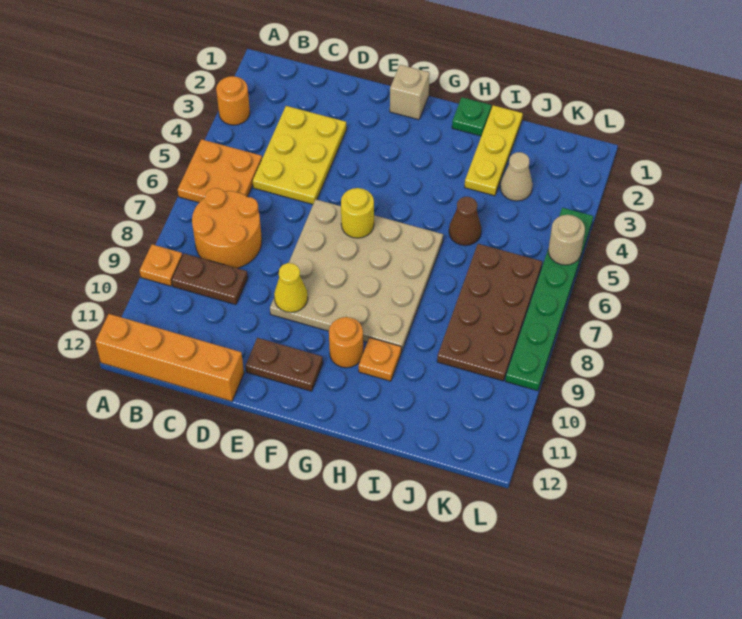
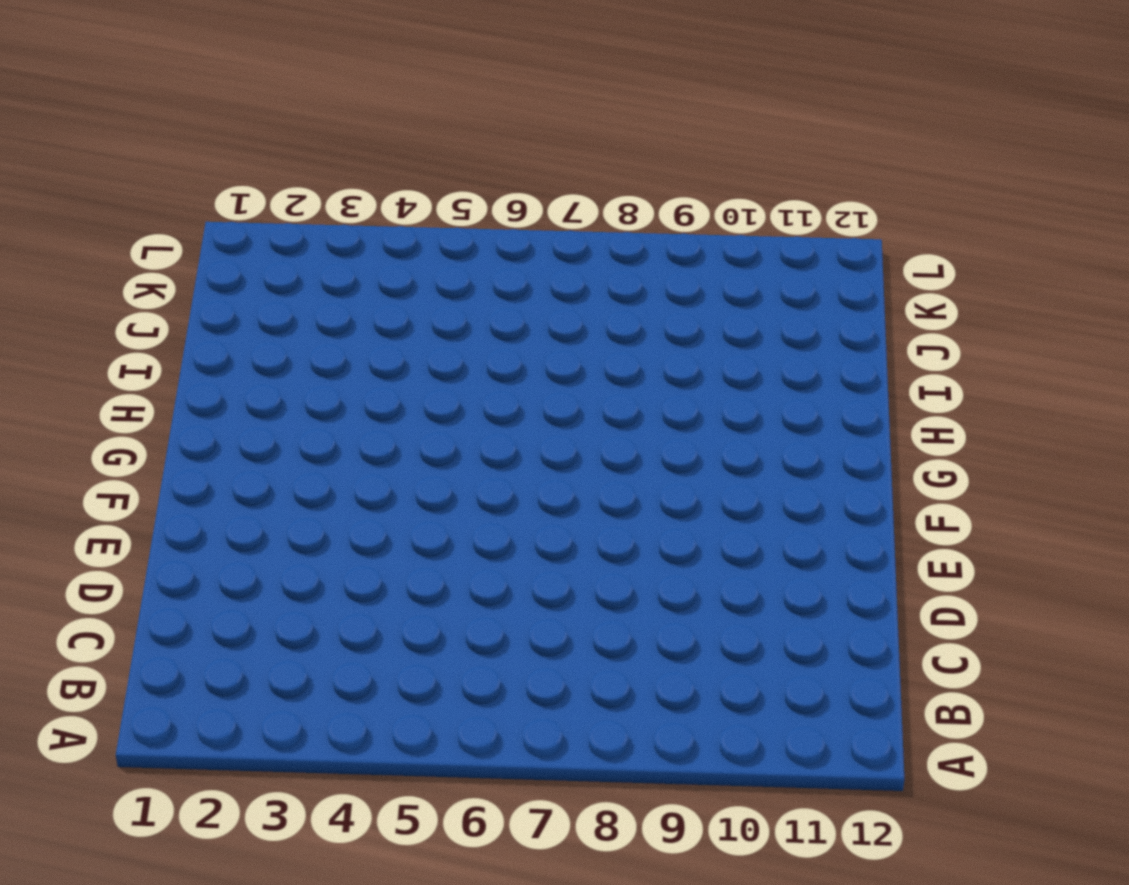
none -> orange round brick A3 level 1
none -> orange plate A5:B6 level 1
none -> orange plate A9 level 1

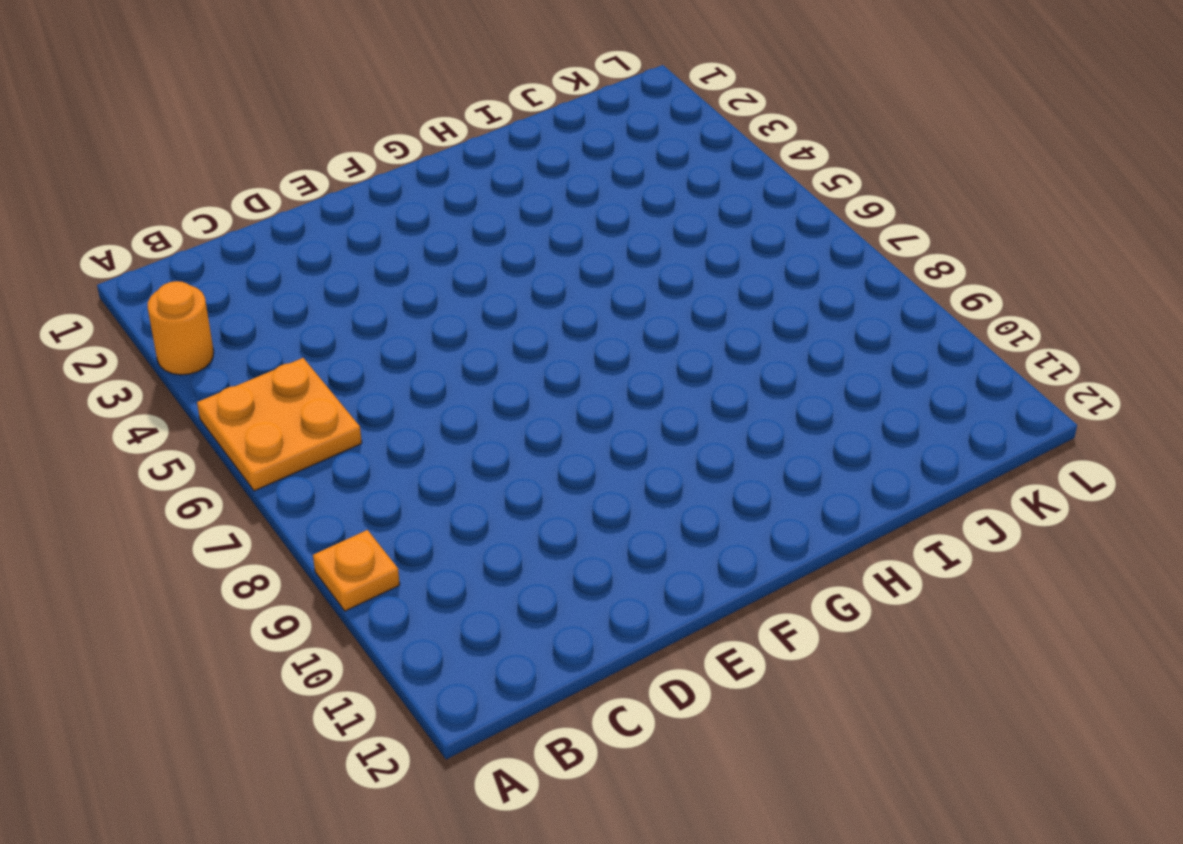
none -> orange brick A12:D12 level 1
none -> orange round brick B7:C8 level 1
none -> brown plate B9:C9 level 1

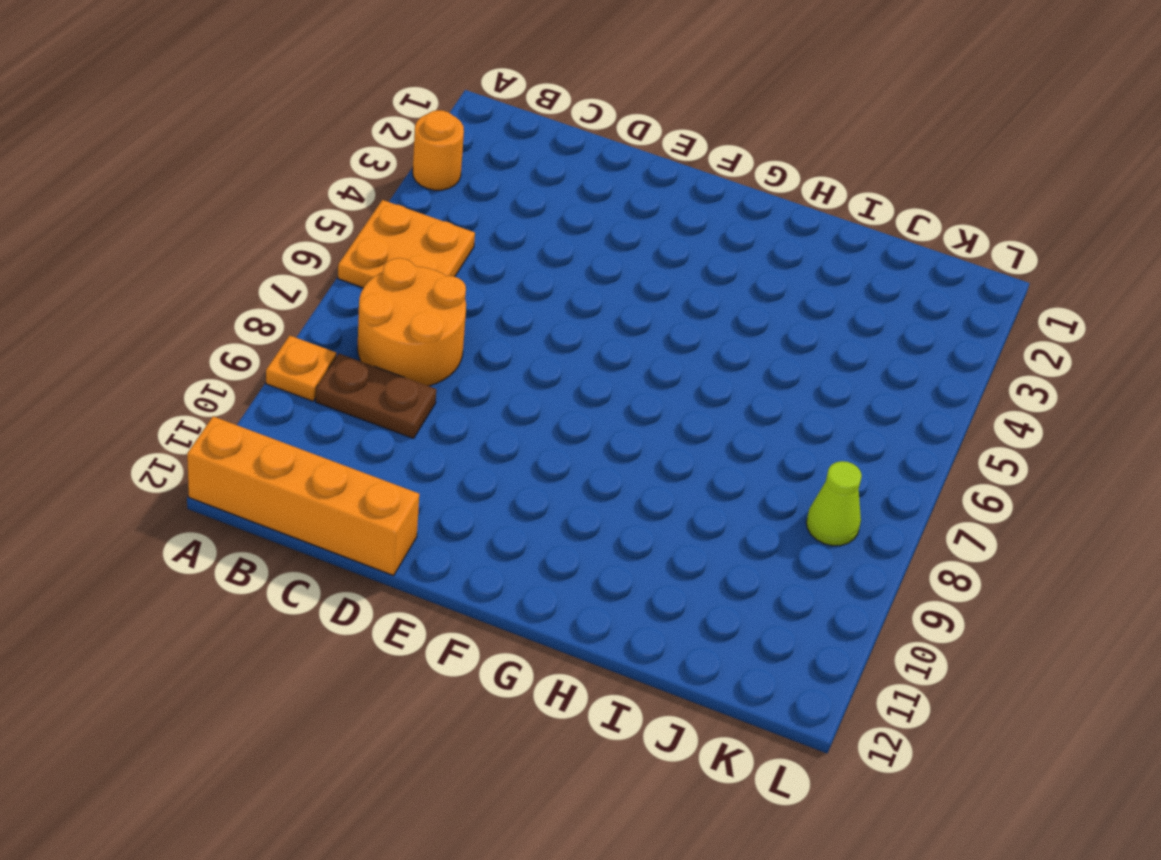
lime cone K8 level 1 -> brown plate J6:K9 level 1
none -> yellow plate C3:D5 level 1
none -> tan plate E6:H9 level 1
none -> brown plate E11:F11 level 1

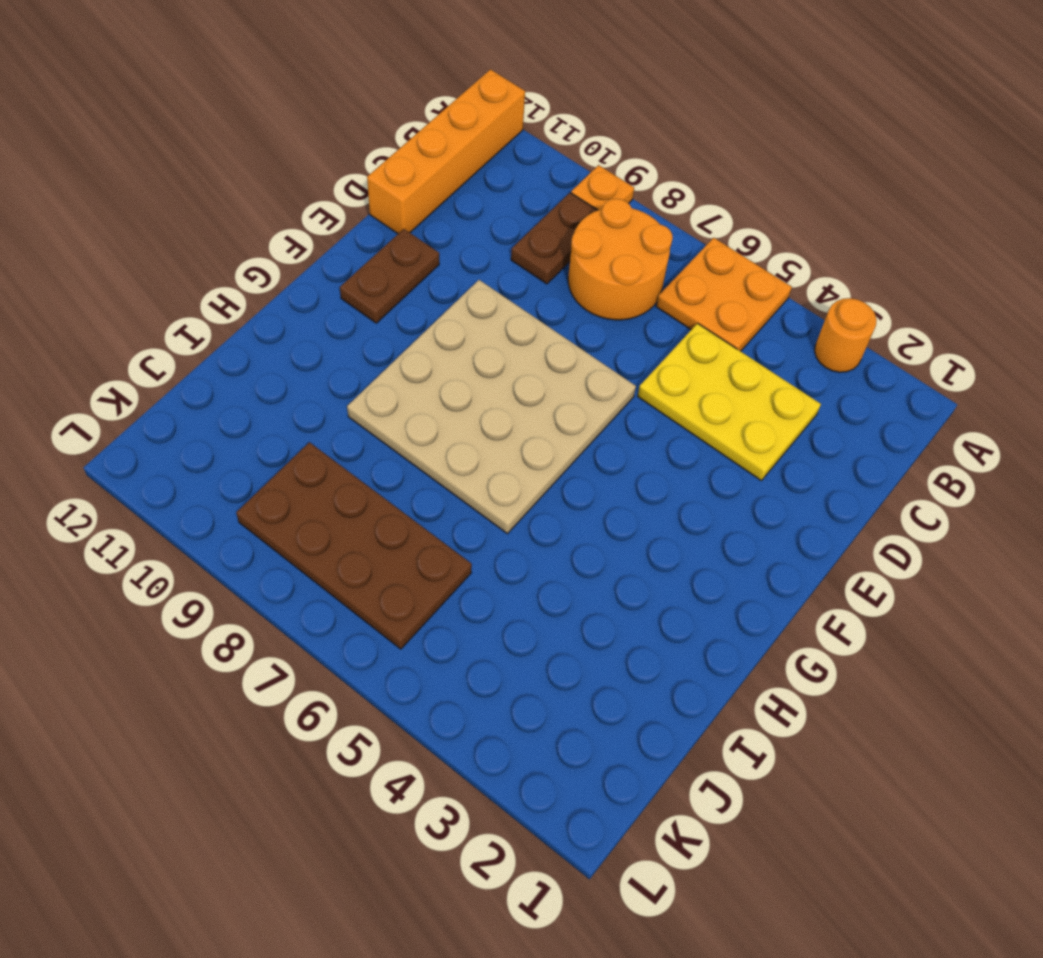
none -> tan brick F1 level 1
none -> orange round brick G10 level 1
none -> green plate H1 level 1

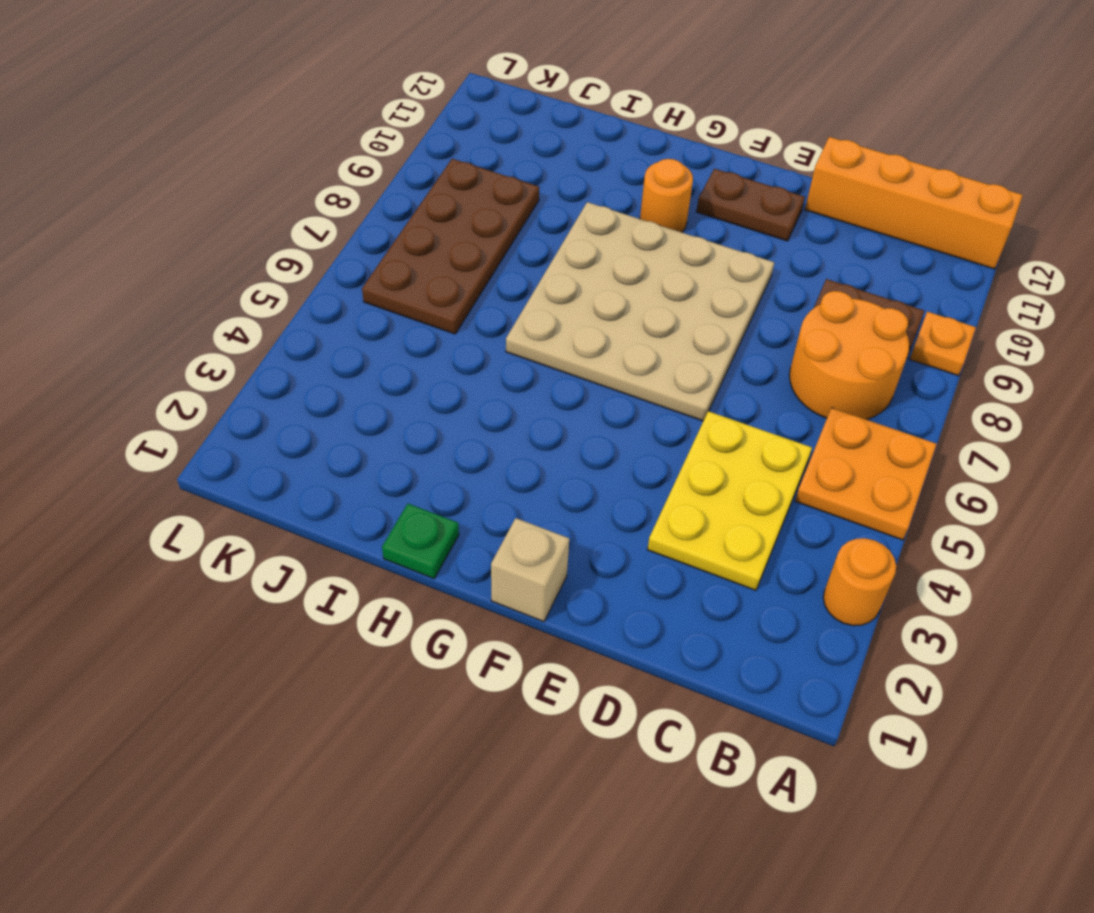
none -> orange plate H10 level 1
none -> yellow plate I1:I3 level 1
none -> brown cone I5 level 1

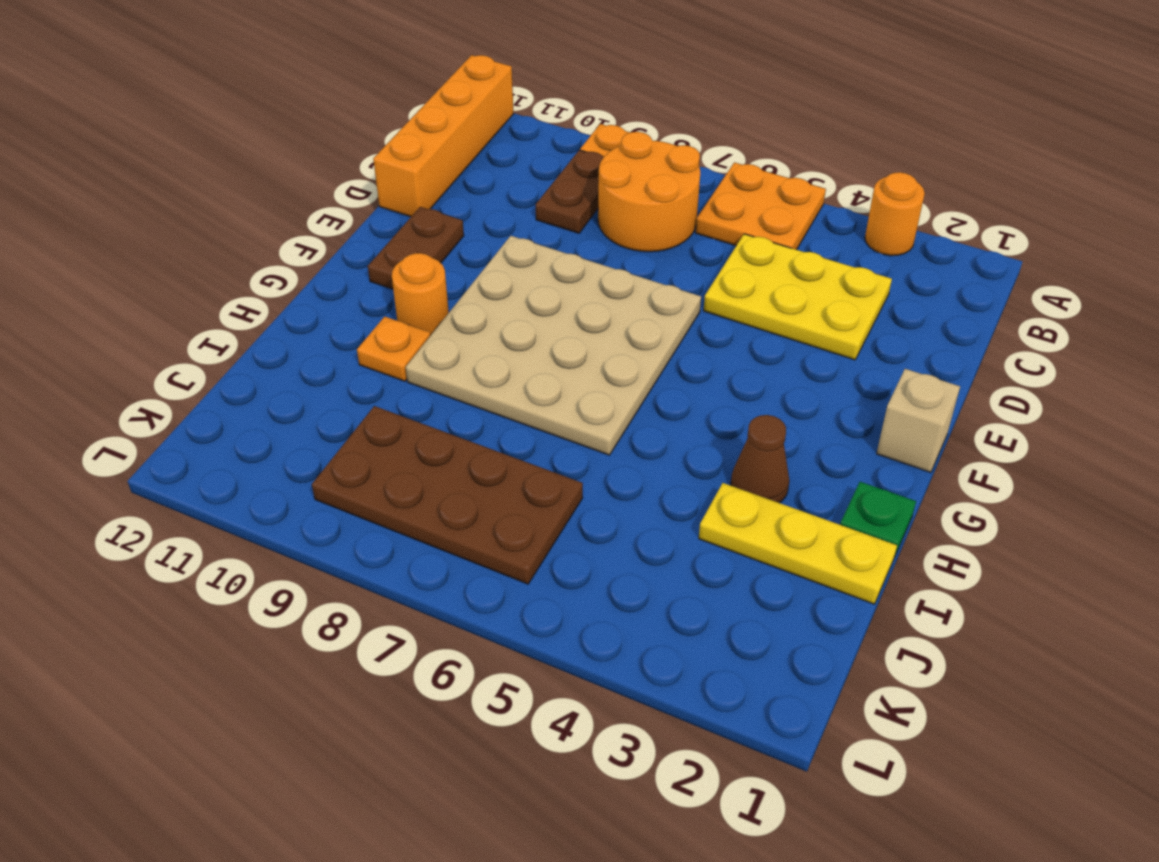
brown cone H3 level 1 -> brown cone I5 level 1
none -> tan cone J3 level 1
none -> green plate L4:L9 level 1
none -> yellow cone E9 level 2

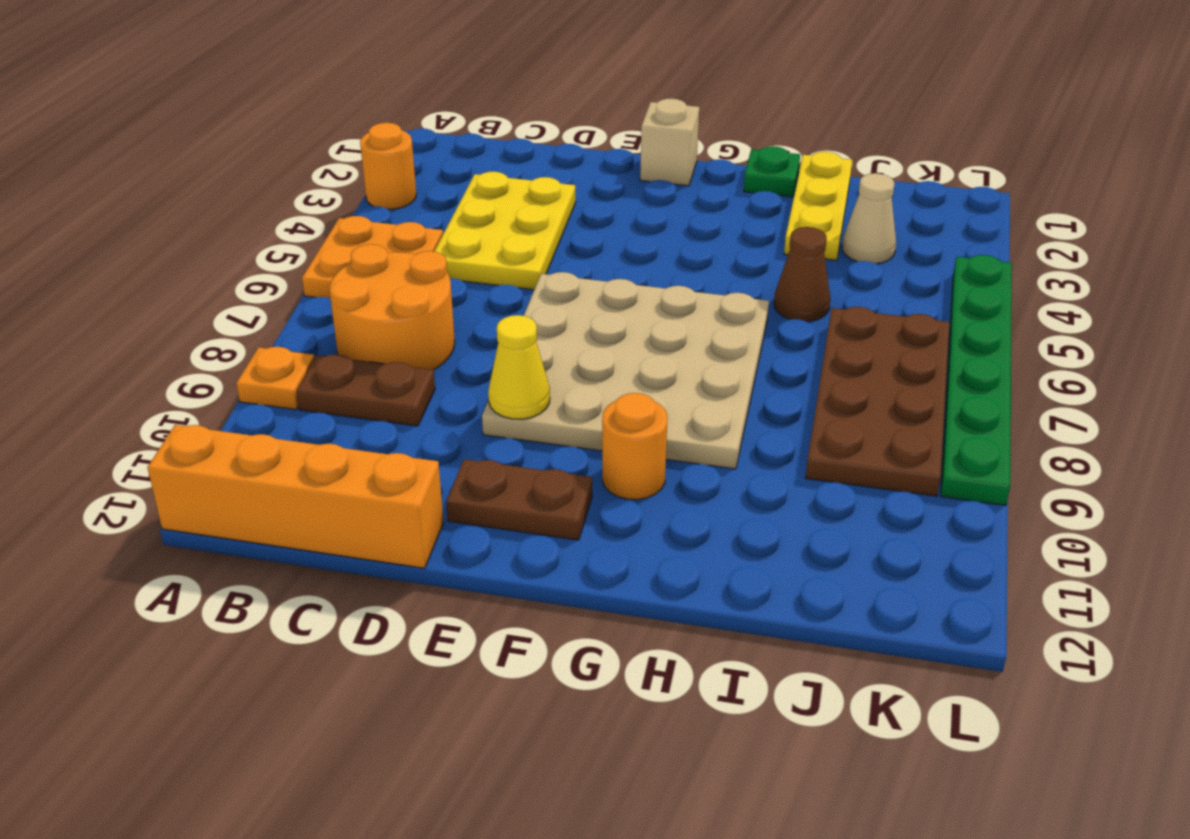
none -> orange plate H10 level 1
none -> yellow round brick F6 level 2
none -> tan round brick L5 level 2

